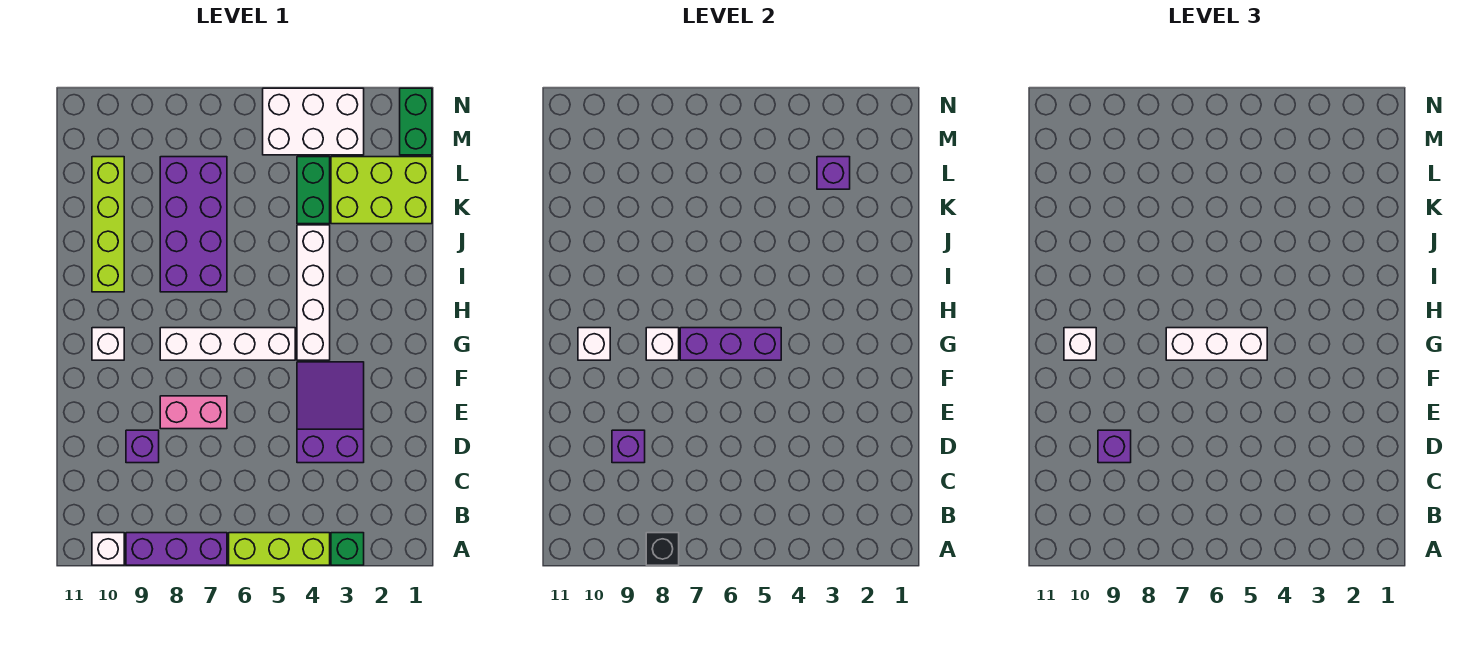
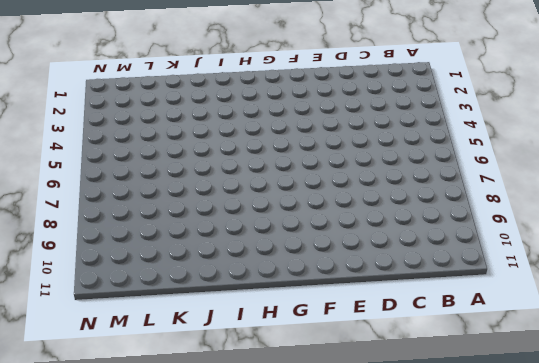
none -> green brick A3 level 1
none -> lime brick A4:A6 level 1
none -> purple brick A7:A9 level 1

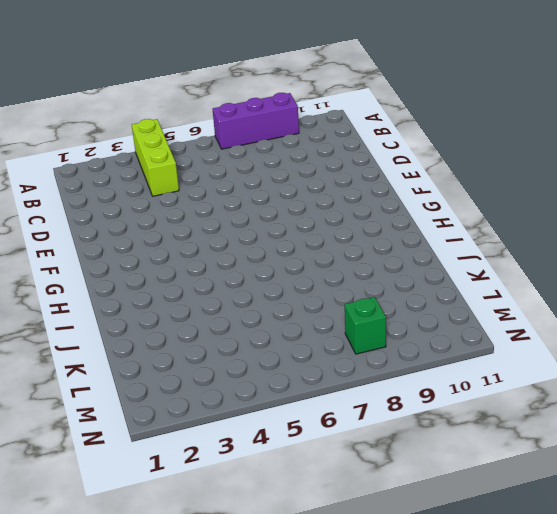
lime brick A4:C4 level 1 -> lime brick A4:A6 level 1
green brick M8 level 1 -> green brick A3 level 1
none -> white brick A10 level 1
none -> purple slope D3:F4 level 1 top D
none -> purple brick D9 level 1

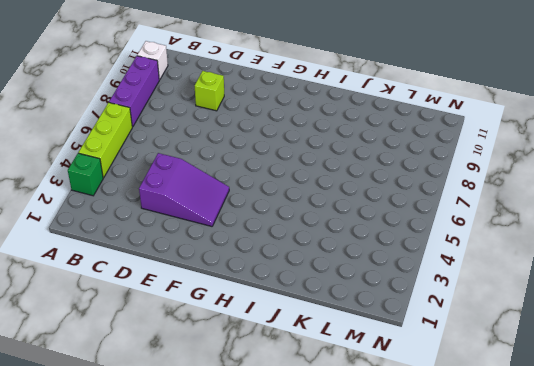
lime brick D9 level 1 -> purple brick D9 level 1
none -> pink brick E7:E8 level 1
none -> white brick G4:J4 level 1
none -> white brick G5:G8 level 1

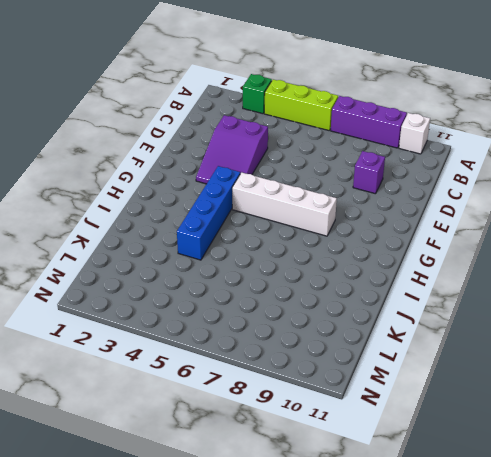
blue brick G4:J4 level 1 -> white brick G4:J4 level 1
none -> pink brick E7:E8 level 1
none -> white brick G10 level 1
none -> purple brick I7:L8 level 1

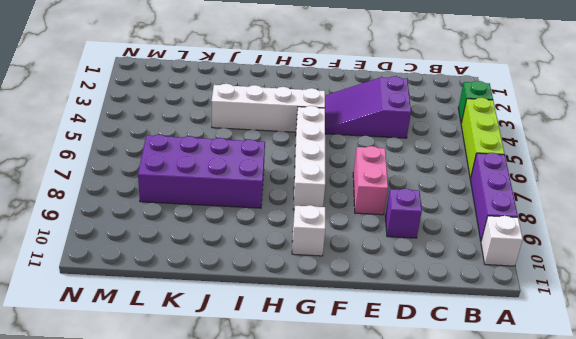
none -> lime brick I10:L10 level 1
none -> lime brick K1:L3 level 1
none -> green brick K4:L4 level 1

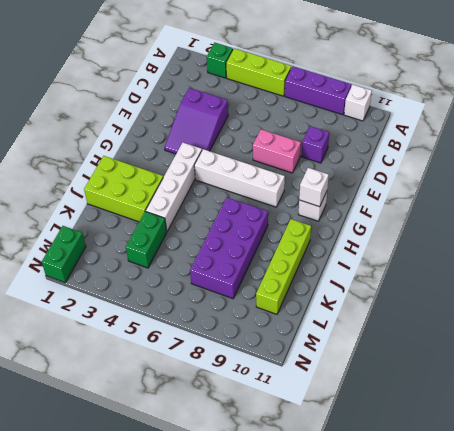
lime brick I1:J3 level 1 -> lime brick K1:L3 level 1
none -> white brick M3:N5 level 1
none -> black brick A8 level 2
none -> purple brick D9 level 2

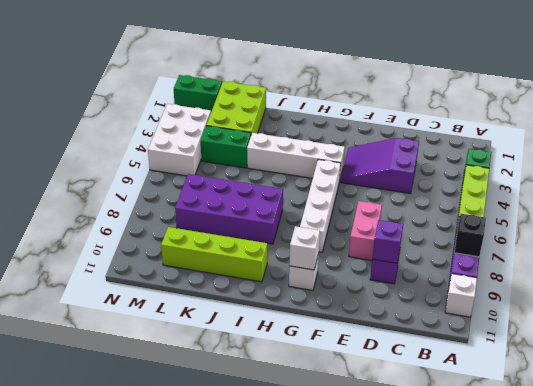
none -> purple brick G5:G7 level 2
none -> white brick G8 level 2
none -> purple brick L3 level 2

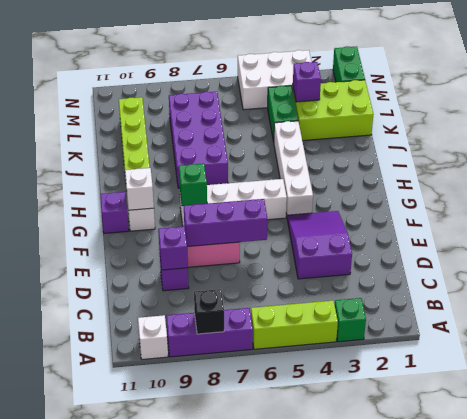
purple brick E6:E8 level 2 -> purple brick G5:G7 level 2
green brick G8 level 2 -> white brick G8 level 2
purple brick G11 level 1 -> purple brick D9 level 3
none -> white brick G5:G7 level 3
none -> white brick G10 level 3

